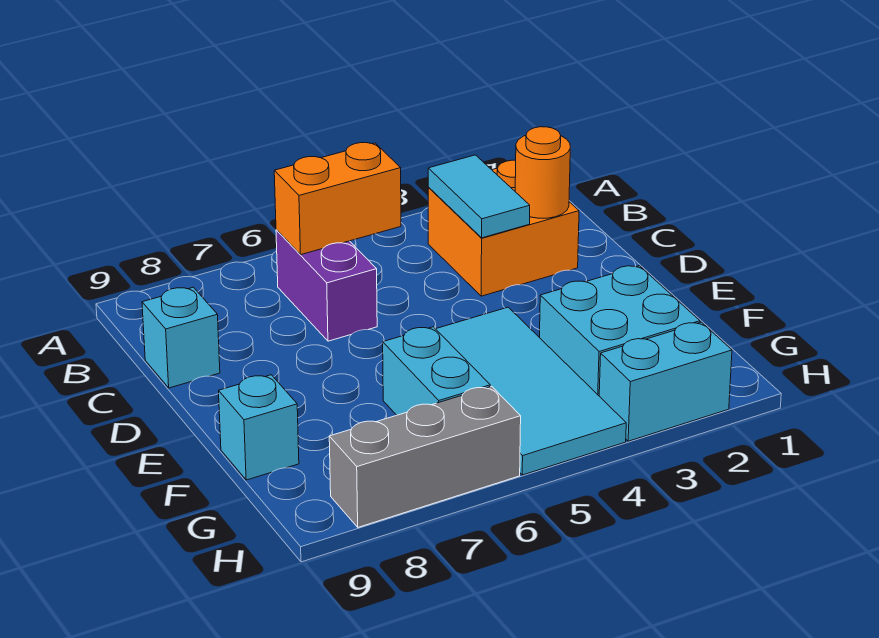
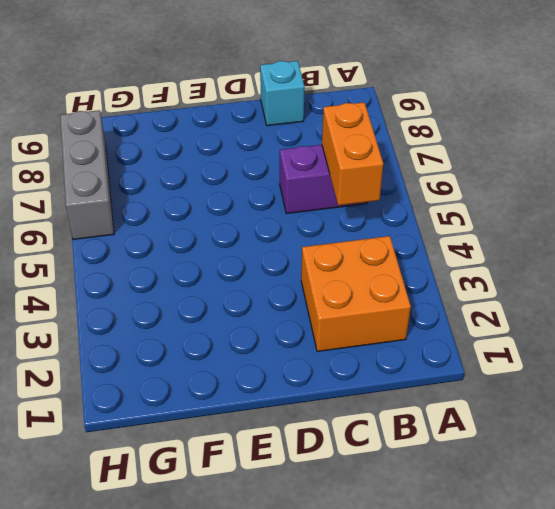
none -> cyan tile E4:H5 level 1
none -> cyan brick F2:G3 level 1
none -> cyan brick F6:G6 level 1

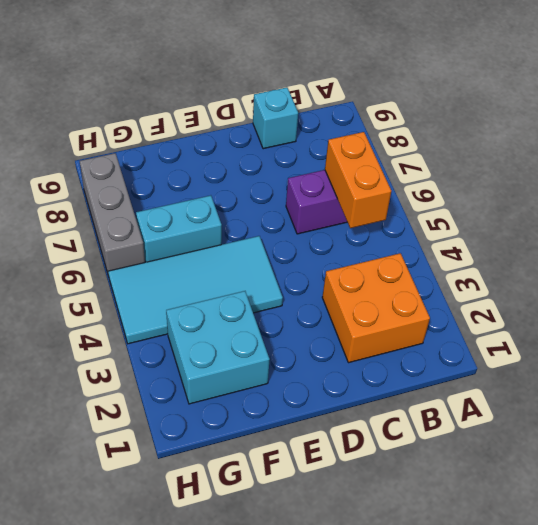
none -> cyan brick F9 level 1
none -> cyan brick H2:H3 level 1
none -> cyan tile B3:C3 level 2

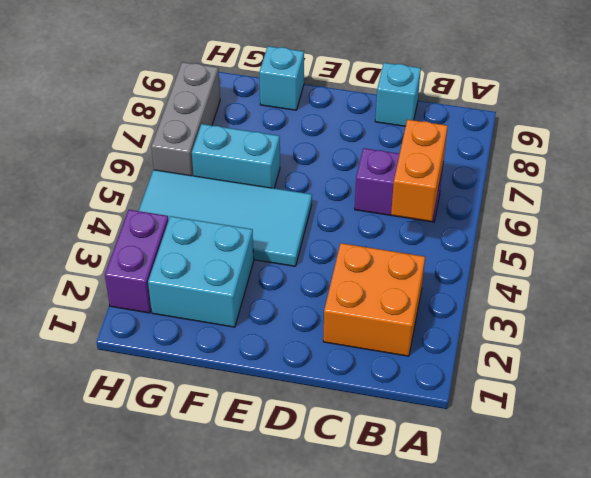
purple brick H2:H3 level 1 -> cyan brick H2:H3 level 1
none -> cyan tile B3:C3 level 2
none -> orange round brick C2 level 2

